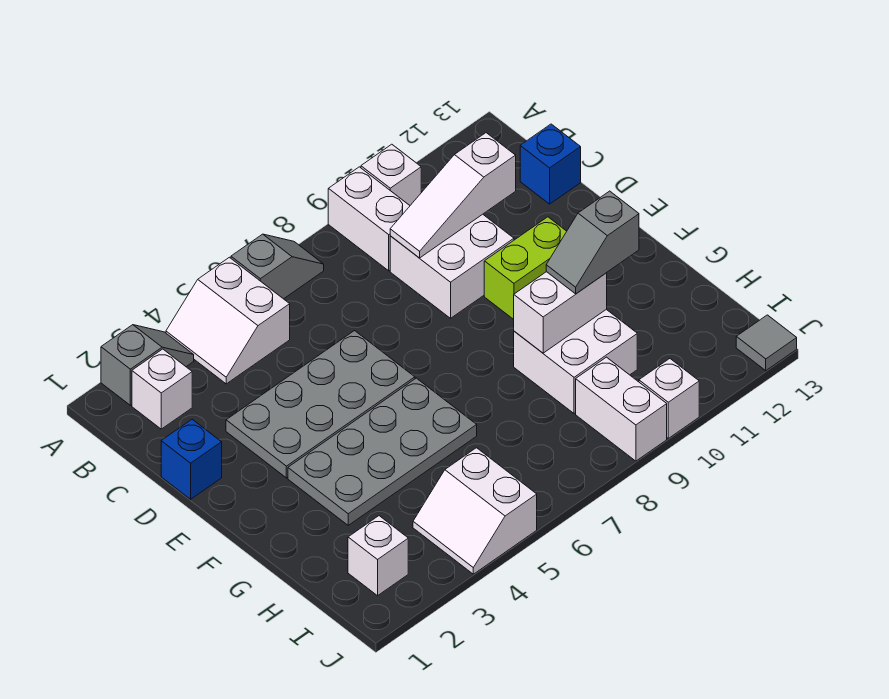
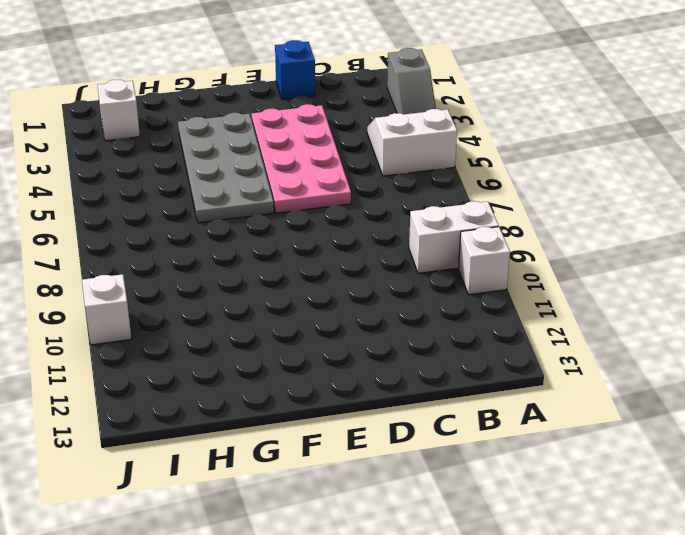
pink plate D3:E6 level 1 -> grey plate D3:E6 level 1
none -> grey slope A6:A7 level 1 top 6
none -> white brick B2 level 1
none -> white brick C9:D10 level 1

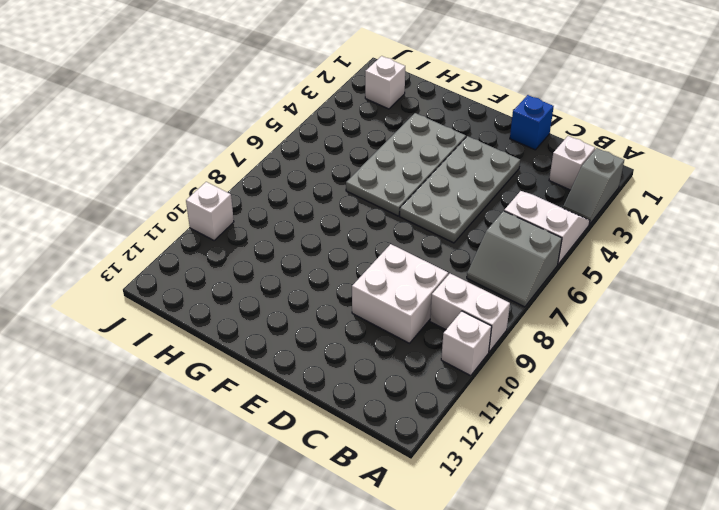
grey slope A6:B7 level 1 top 6 -> grey slope A6:A7 level 1 top 6
none -> blue brick C13 level 1
none -> lime brick E10:E11 level 1
none -> white brick G9:H10 level 1

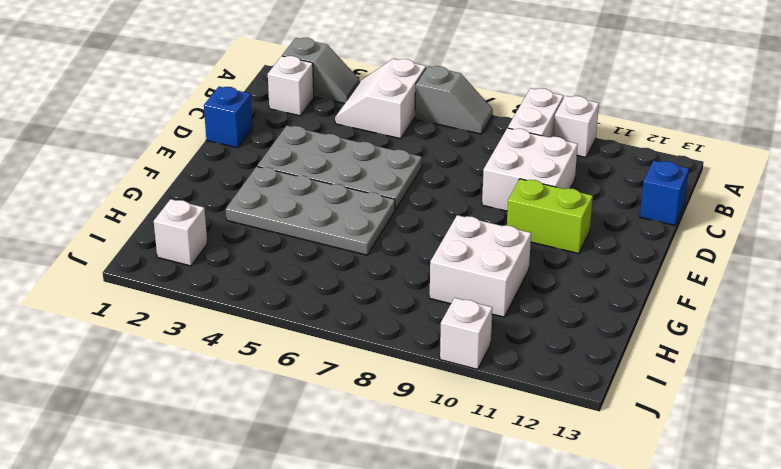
none -> white slope I4:J5 level 1 top 5
none -> white brick I9:J9 level 1
none -> grey tile J13 level 1

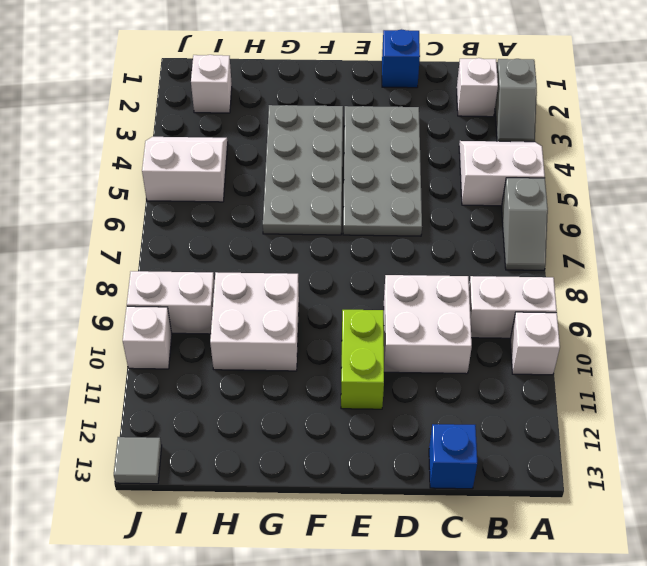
none -> white slope C9:C11 level 2 top 11
none -> white brick G9:G10 level 2
none -> grey slope G10:G11 level 3 top 11

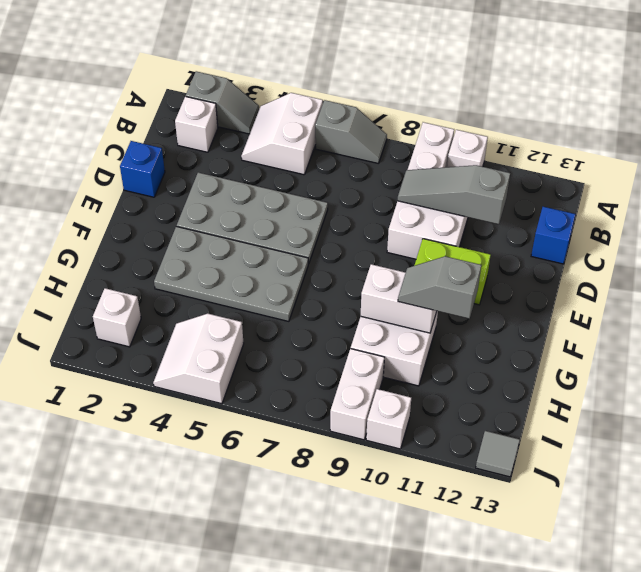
grey slope C9:C11 level 2 top 11 -> white slope C9:C11 level 2 top 11

